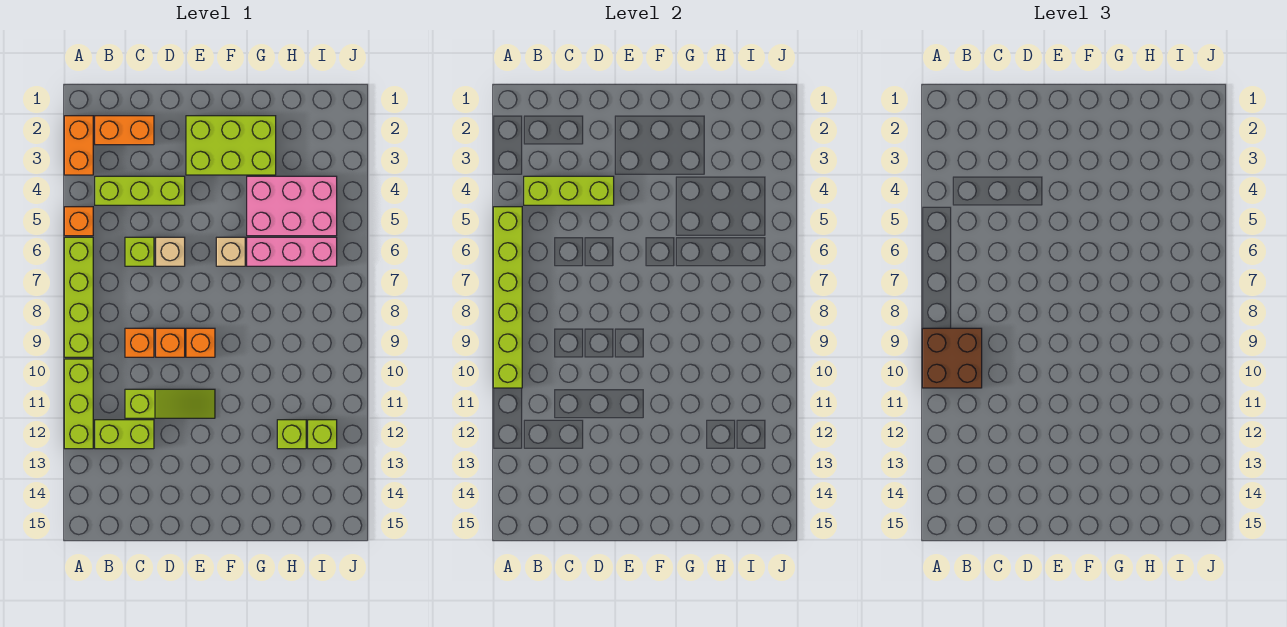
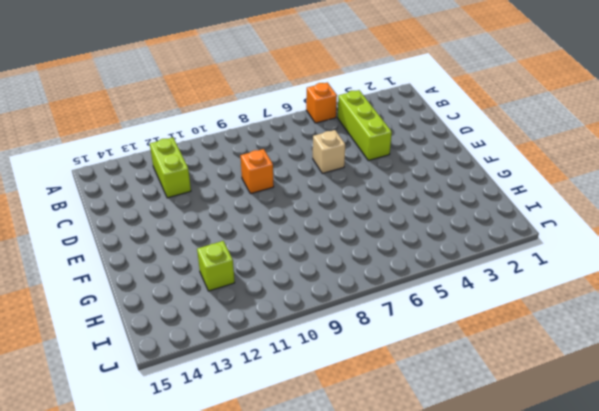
none -> orange brick A2:A3 level 1
none -> lime brick A6:A9 level 1
none -> lime brick A10:A12 level 1

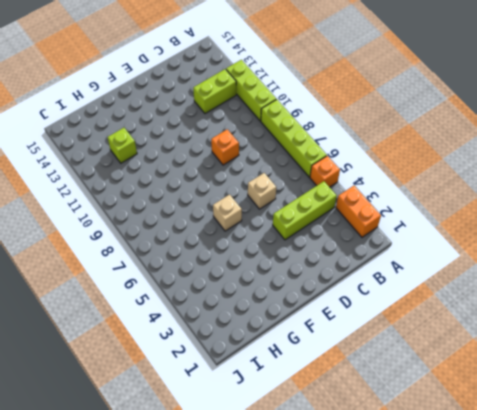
none -> orange brick B2:C2 level 1
none -> lime brick C6 level 1
none -> orange brick C9 level 1

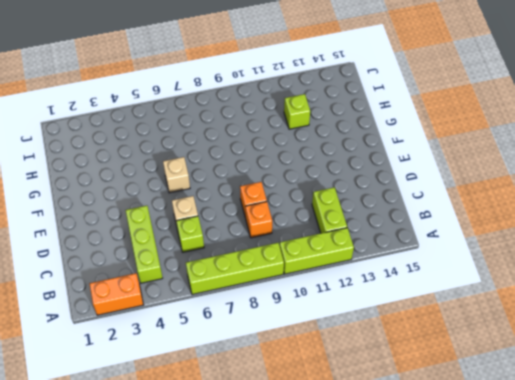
none -> orange brick A5 level 1
none -> orange brick B2:C2 level 1
none -> lime slope C11:E11 level 1 top C

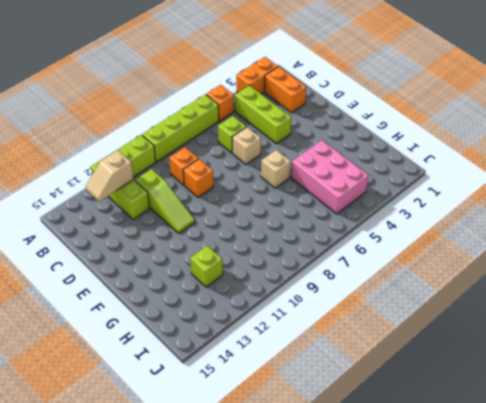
tan slope B12:B13 level 2 top 12 -> none
none -> lime brick E2:G3 level 1
none -> orange brick E9 level 1
none -> pink brick G6:I6 level 1

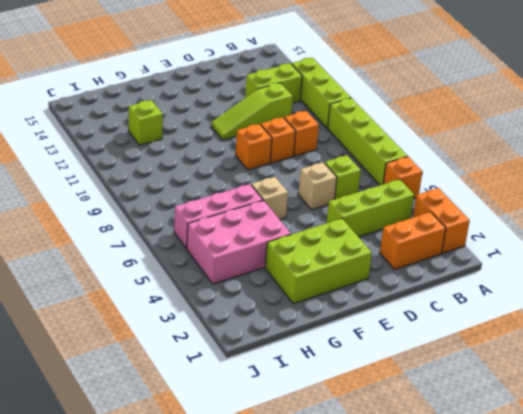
none -> lime brick I12 level 1
none -> lime brick A5:A10 level 2
none -> lime brick B4:D4 level 2

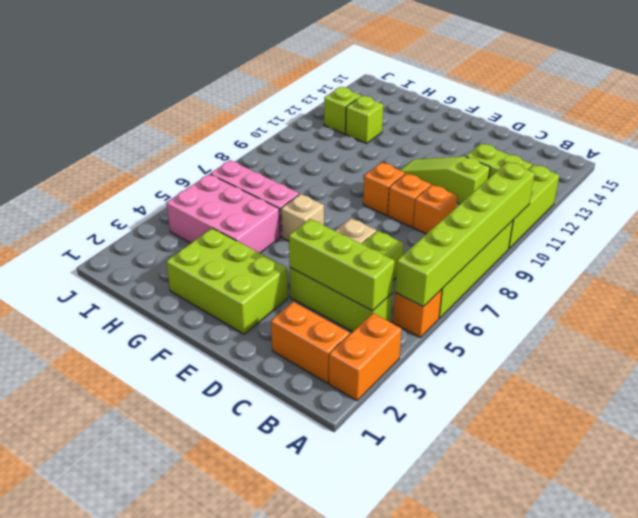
none -> brown brick A9:B10 level 3

